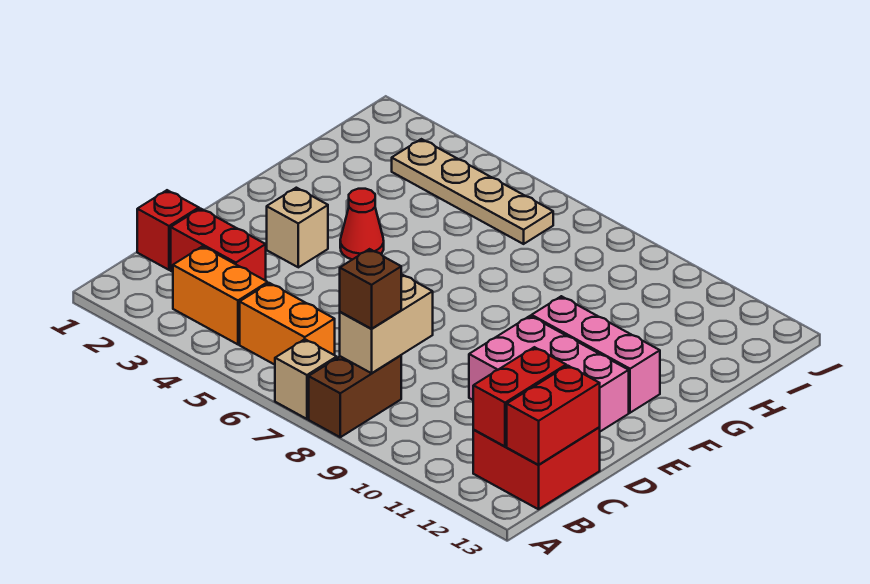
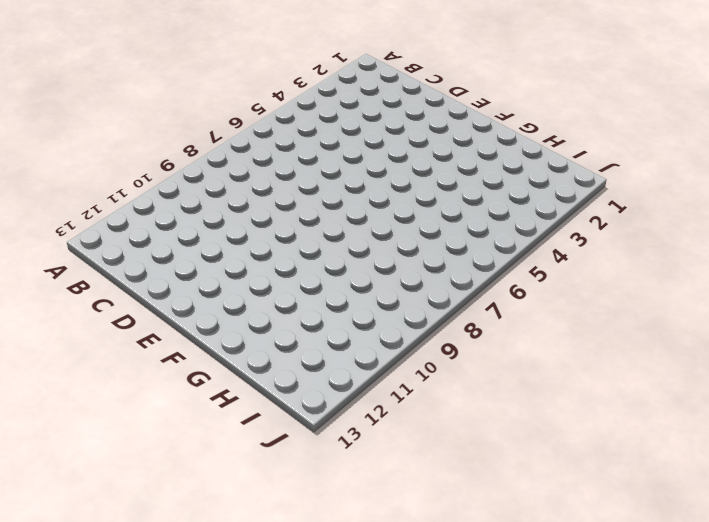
none -> tan brick A7 level 1
none -> brown brick A8:B8 level 1
none -> orange brick B3:B4 level 1

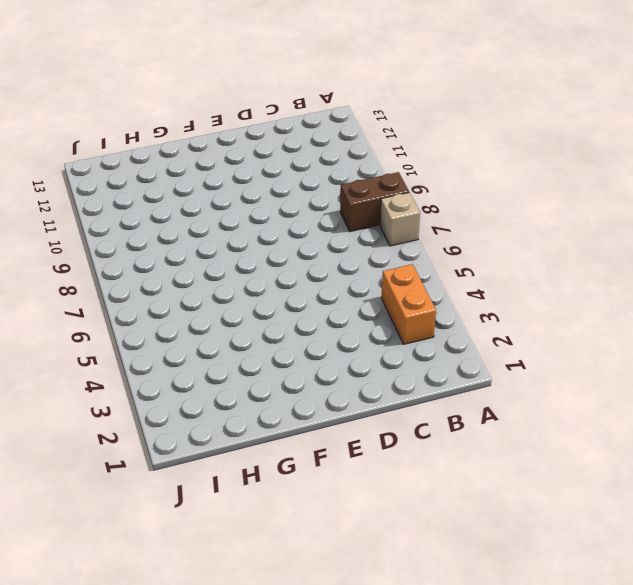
none -> orange brick B5:B6 level 1
none -> red brick B12:C13 level 1
none -> red brick C1 level 1

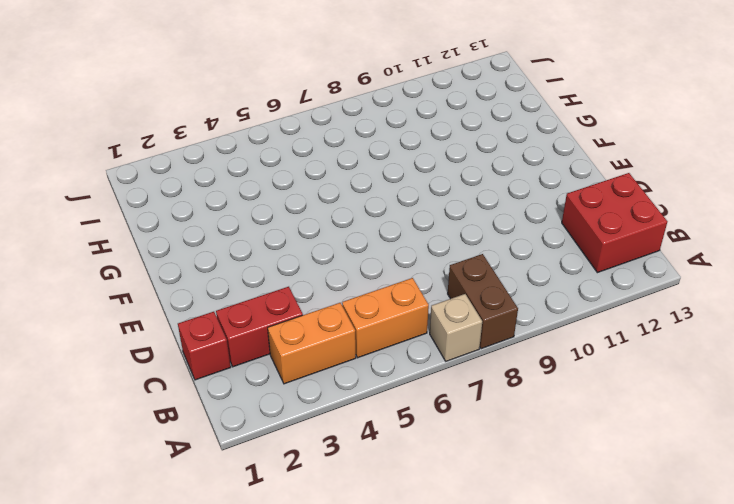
none -> pink brick D10:E12 level 1
none -> tan brick E3 level 1
none -> red cone F4 level 1

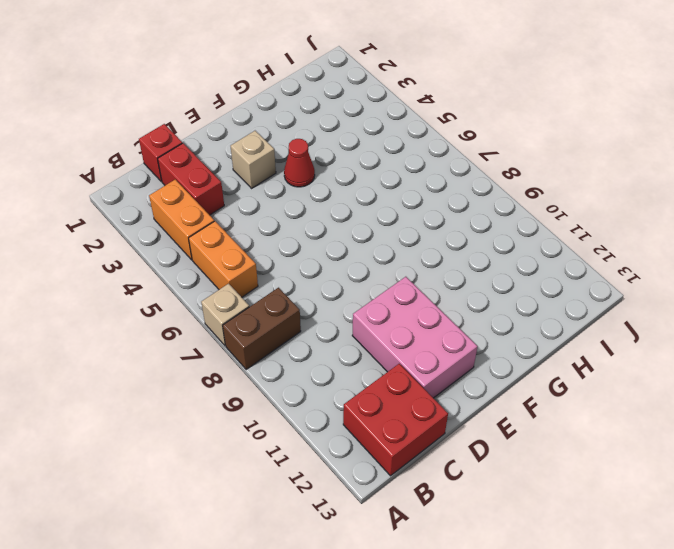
none -> pink brick F10:F12 level 1
none -> tan plate I3:I6 level 1
none -> tan brick B8:C8 level 2

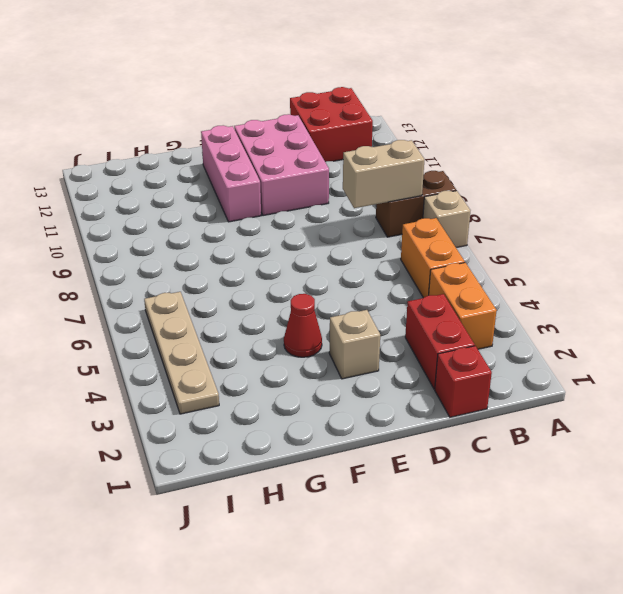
none -> red brick B12:C12 level 2
none -> red brick B13:C13 level 2
none -> brown brick B8 level 3

